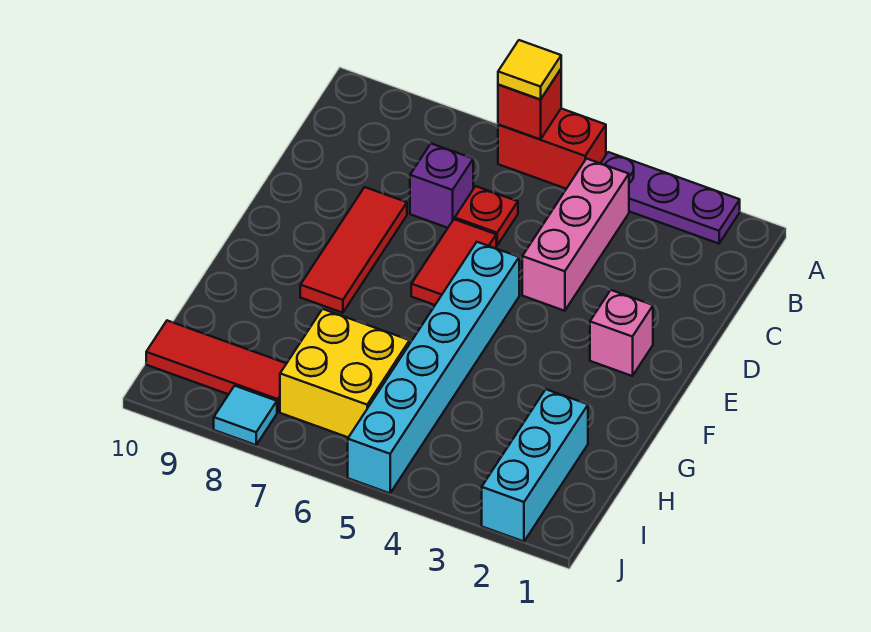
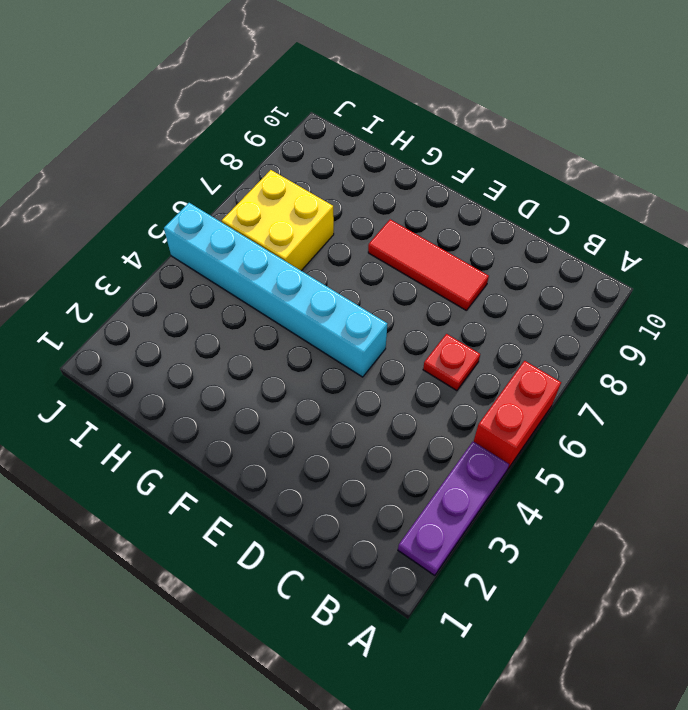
none -> pink brick B4:D4 level 1
none -> purple brick C7 level 1
none -> red tile D6:E6 level 1

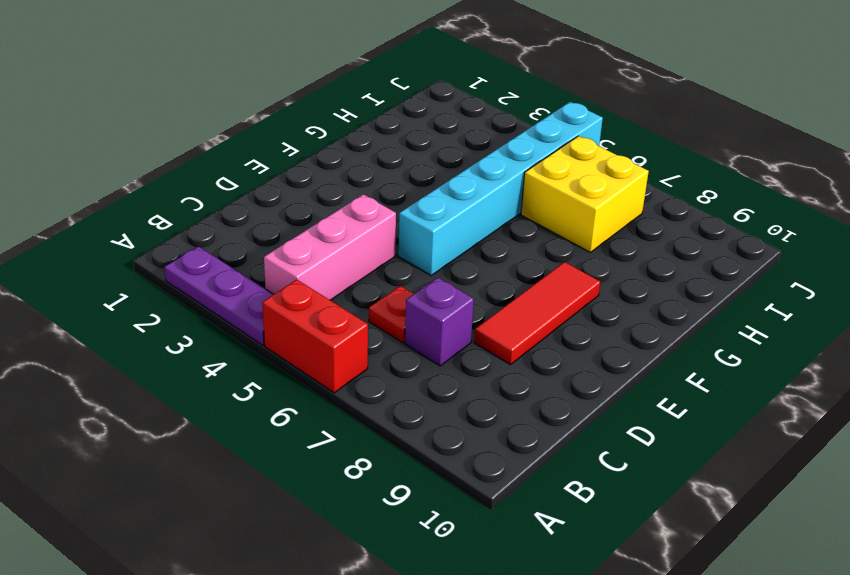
none -> red tile D6:E6 level 1
none -> pink brick E2 level 1
none -> cyan brick H2:J2 level 1

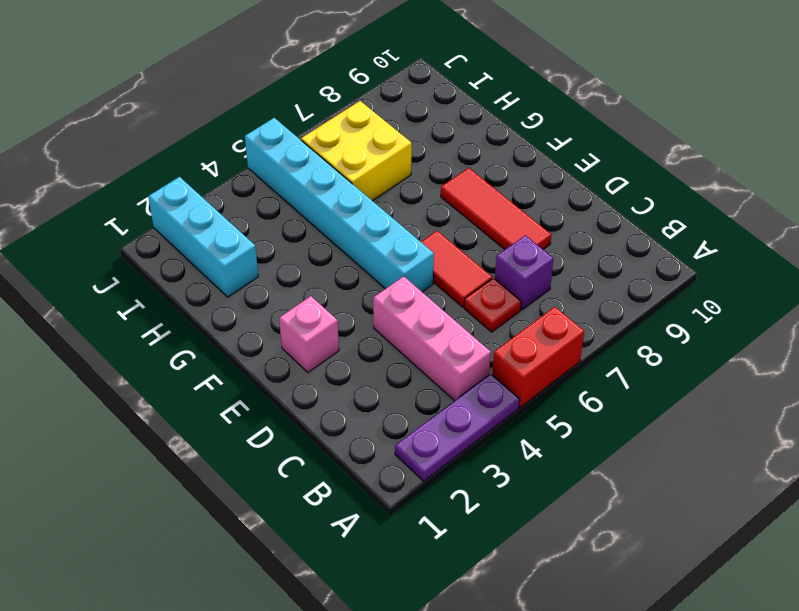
none -> red tile I8:I10 level 1
none -> cyan tile J8 level 1
none -> red brick A6 level 2

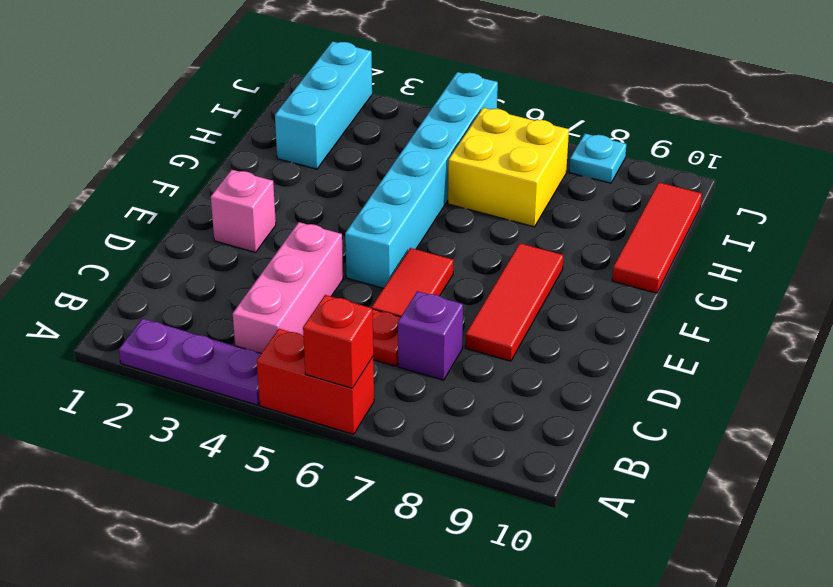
red tile G10:I10 level 1 -> red tile I8:I10 level 1
cyan plate J8 level 1 -> cyan tile J8 level 1
none -> yellow tile A6 level 3

